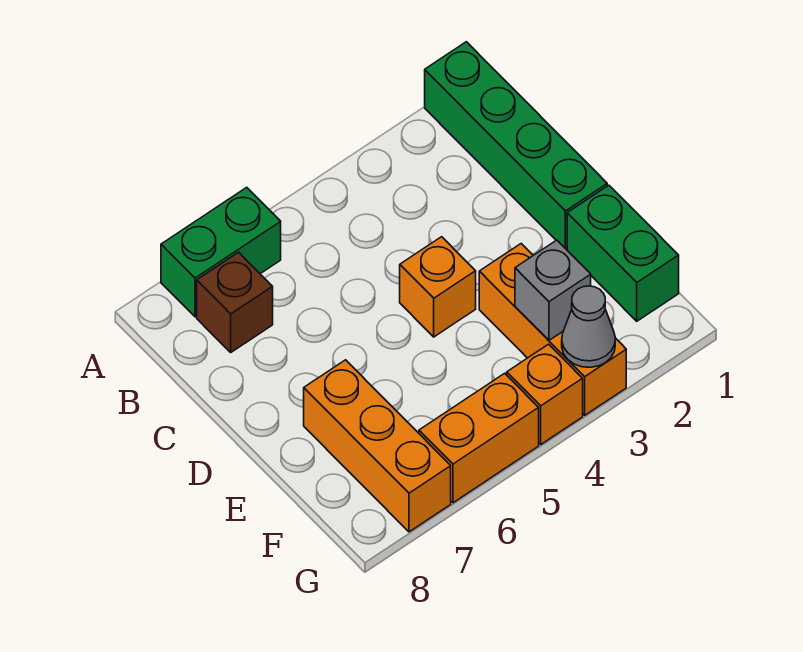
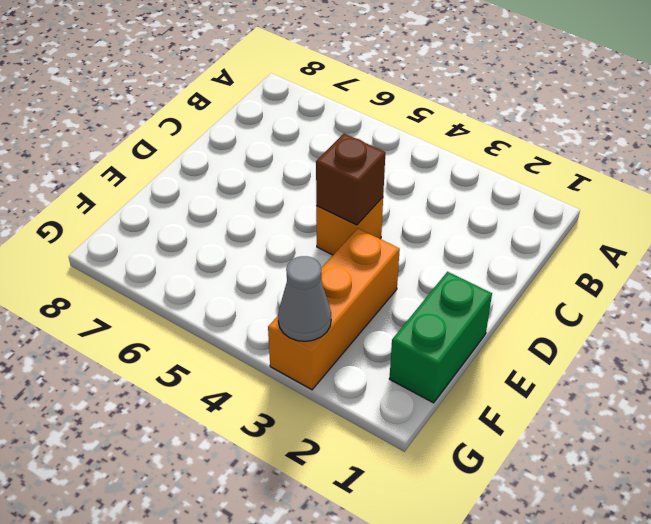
brown brick D4 level 2 -> brown brick B7 level 1
none -> green brick A1:D1 level 1
none -> green brick A6:A7 level 1

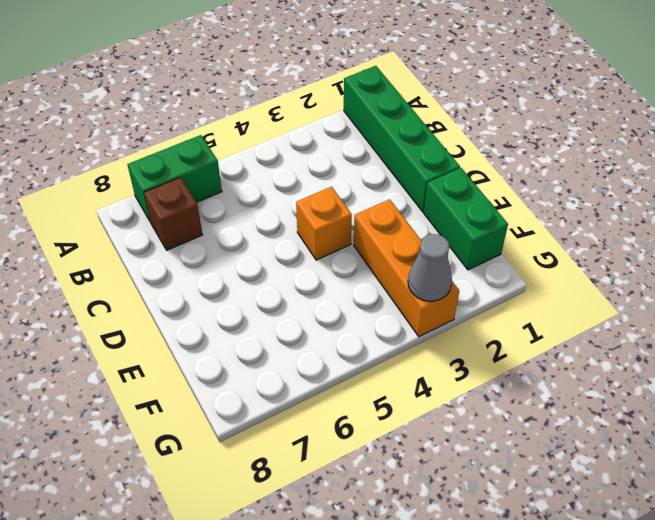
none -> orange brick E7:G7 level 1
none -> orange brick G4 level 1

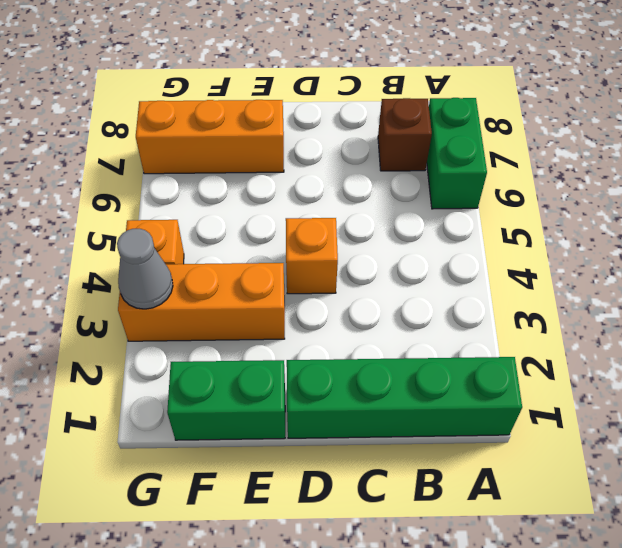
none -> orange brick G5:G6 level 1
none -> grey brick F3 level 2

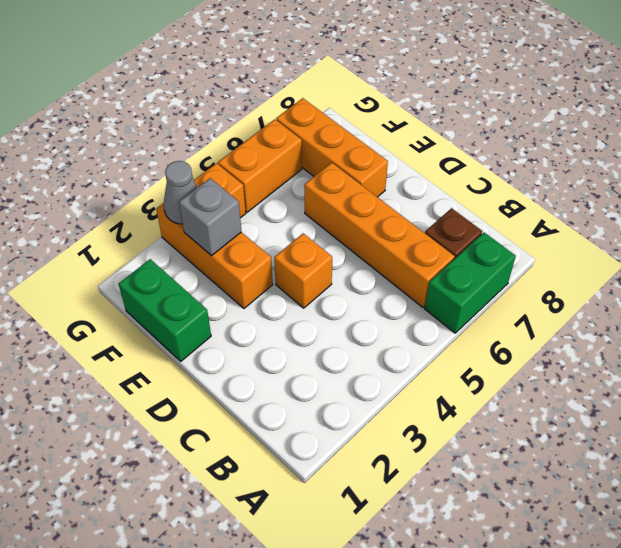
orange brick B6:E6 level 1 -> none
none -> green brick A1:D1 level 1

